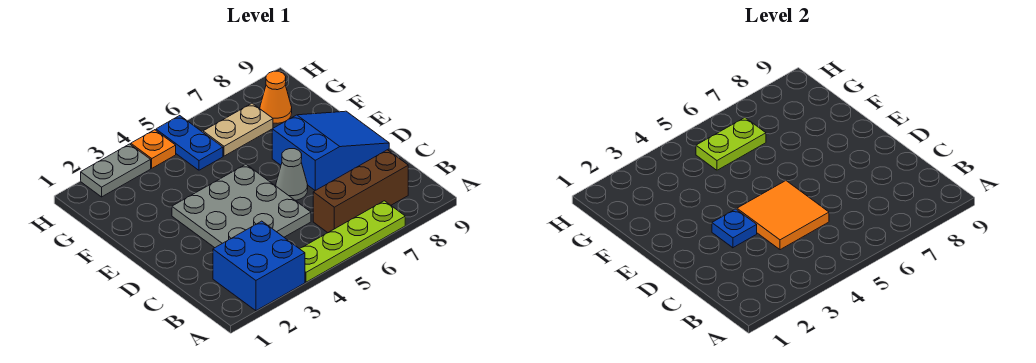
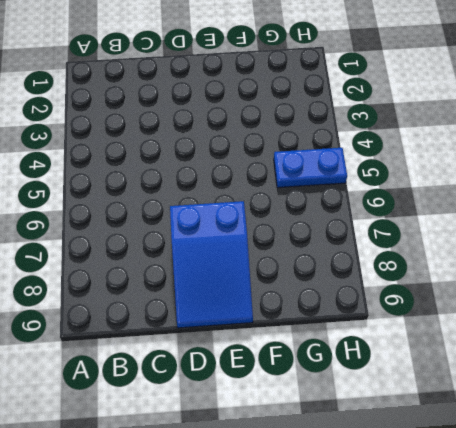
none -> blue brick A2:B3 level 1
none -> lime plate A4:A7 level 1
none -> brown brick B6:B8 level 1

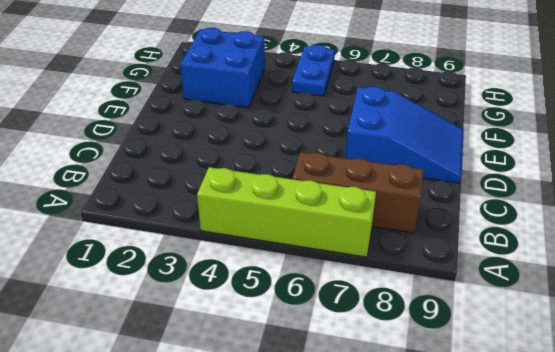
lime brick A4:A7 level 1 -> lime plate A4:A7 level 1
blue brick F2:G3 level 1 -> blue brick A2:B3 level 1
none -> grey plate C3:E5 level 1
none -> grey cone D6 level 1
none -> tan plate G6:G7 level 1

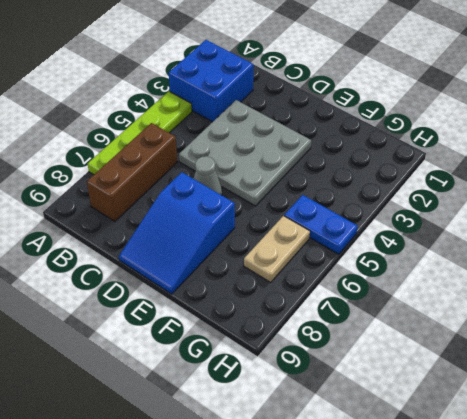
none -> orange cone G8 level 1
none -> grey plate H2:H3 level 1
none -> orange plate H4 level 1

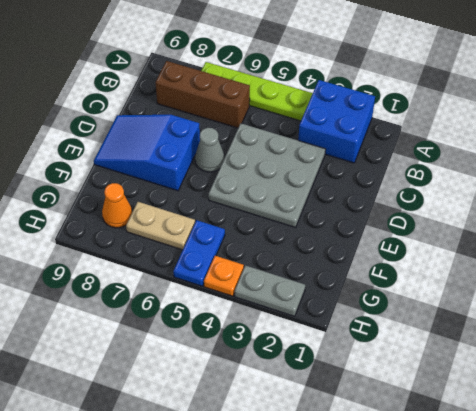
none -> orange tile C4:D5 level 2
none -> blue plate D3 level 2
none -> lime plate G5:G6 level 2

